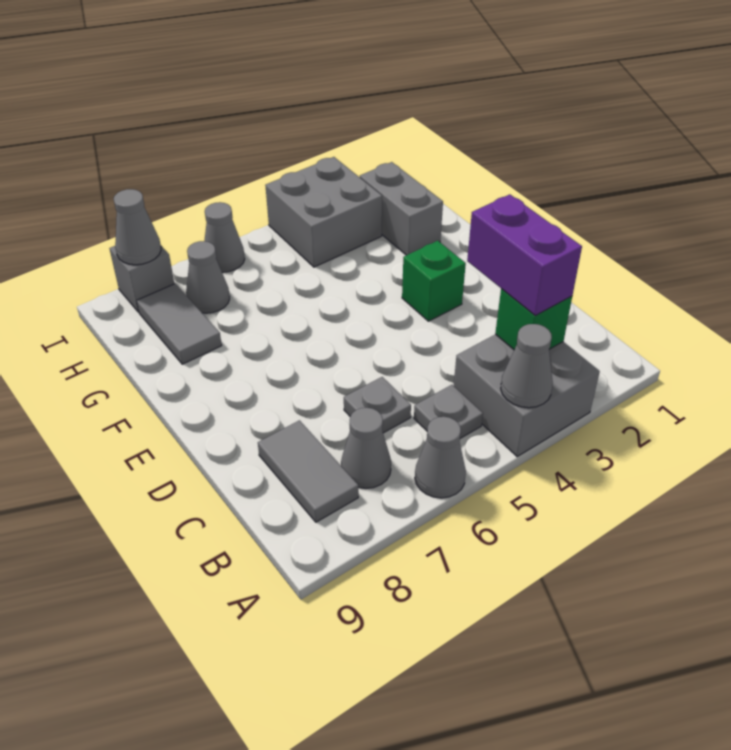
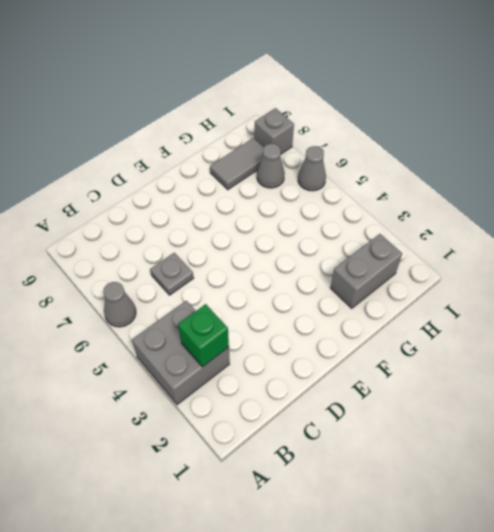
none -> grey plate B5 level 1
none -> grey cone B7 level 1
none -> grey tile B8:C8 level 1

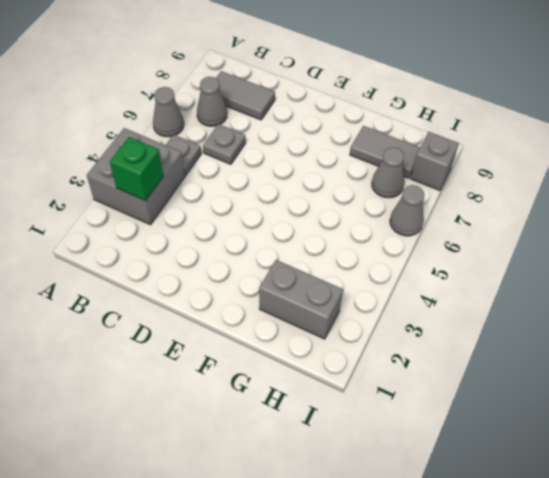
none -> green brick E3 level 1
none -> grey brick H3:I4 level 1
none -> grey cone A4 level 2

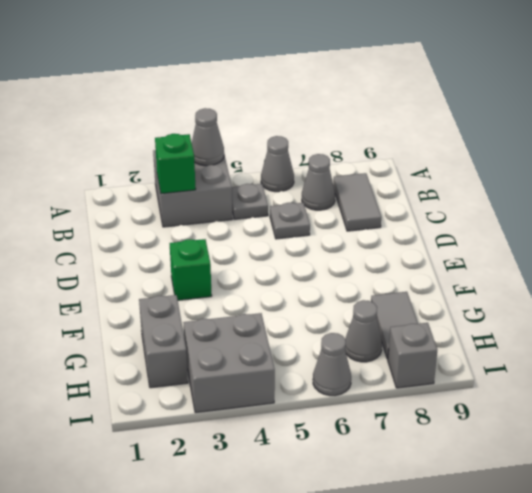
none -> grey cone I8 level 2
none -> purple brick B3:C3 level 3

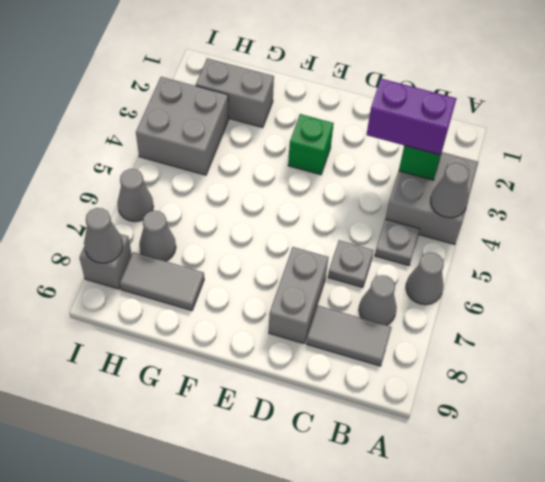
grey brick D7:D8 level 1 -> none

